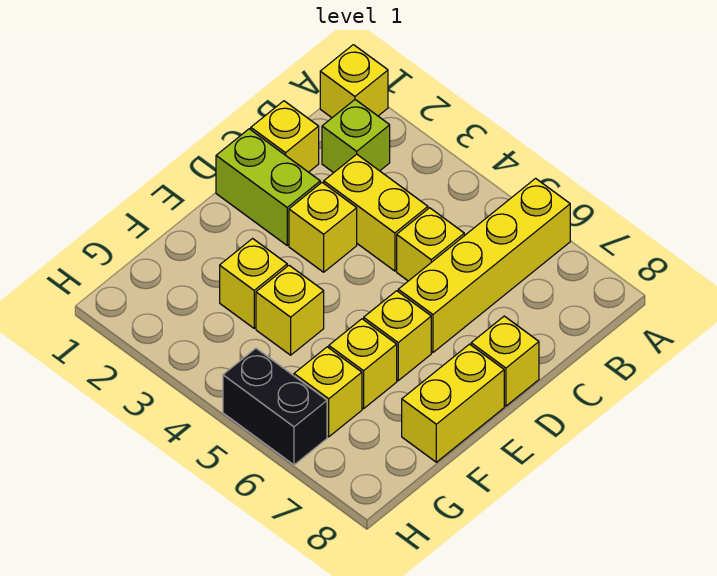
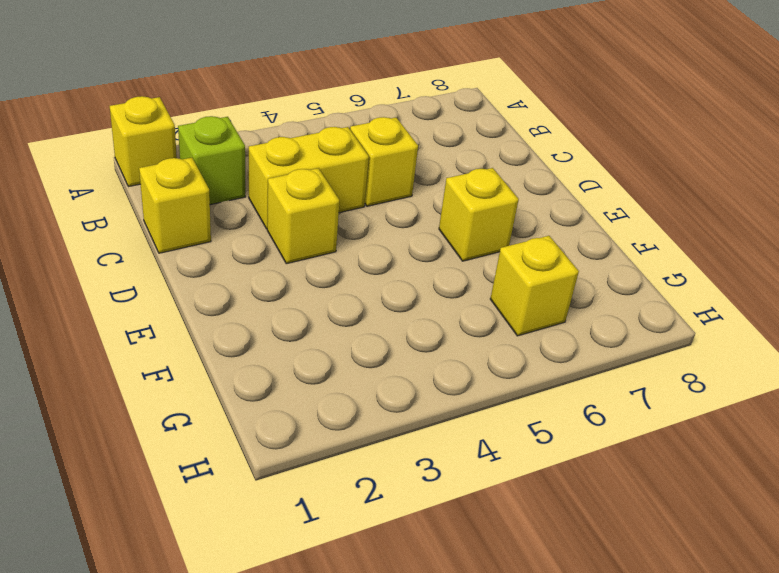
none -> yellow brick A6:D6 level 1
none -> lime brick D1:D2 level 1
none -> yellow brick D8 level 1

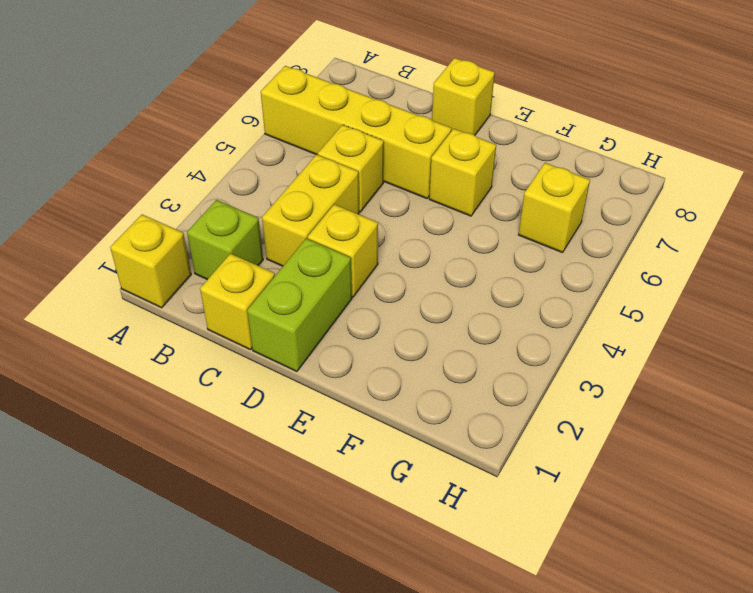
none -> yellow brick E8:F8 level 1
none -> yellow brick F3 level 1
none -> yellow brick F4 level 1

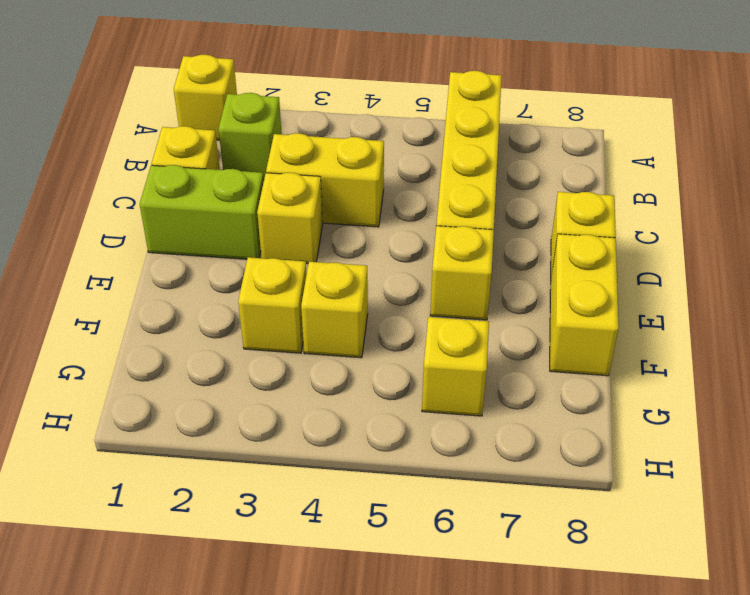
none -> yellow brick C5 level 1
none -> yellow brick F6 level 1
none -> black brick H5:H6 level 1

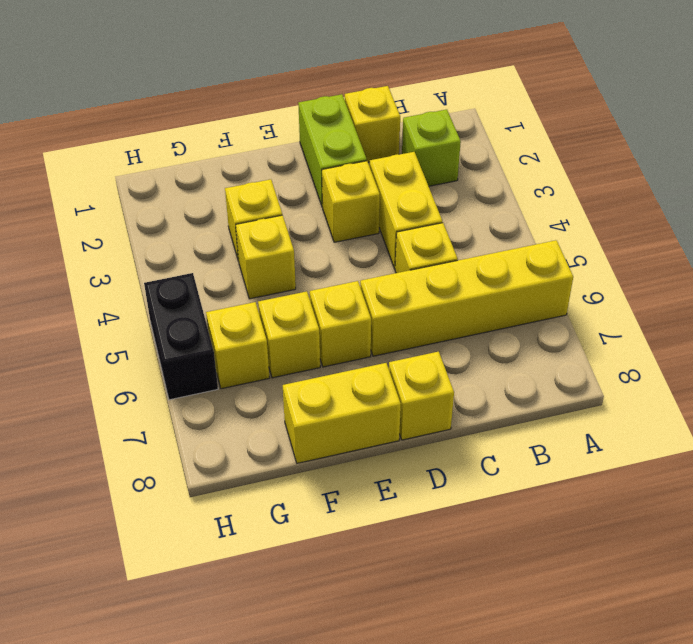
none -> yellow brick A1 level 1

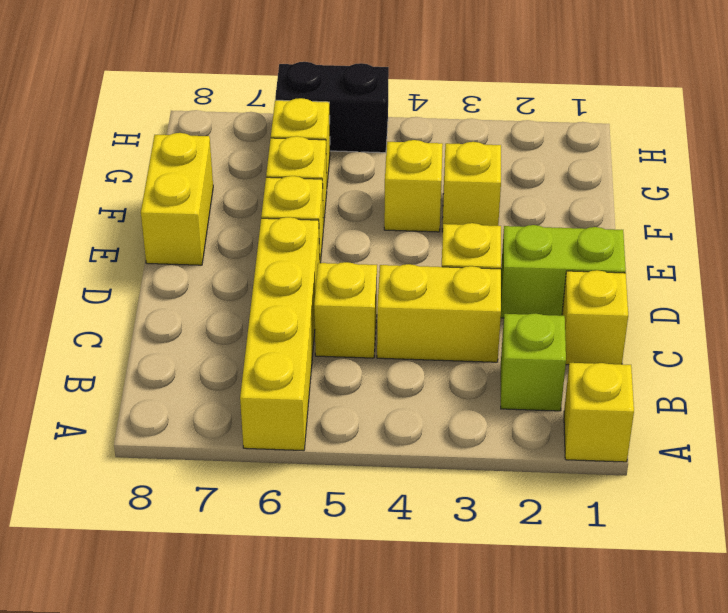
none -> yellow brick D8 level 1

